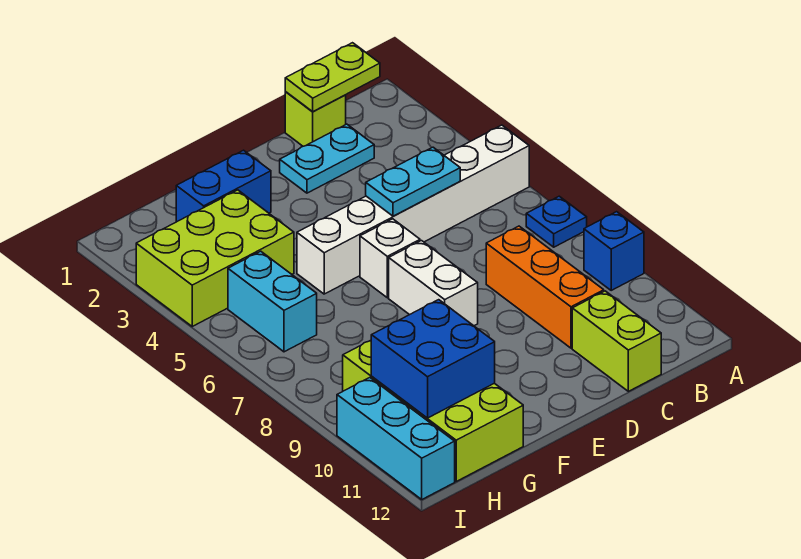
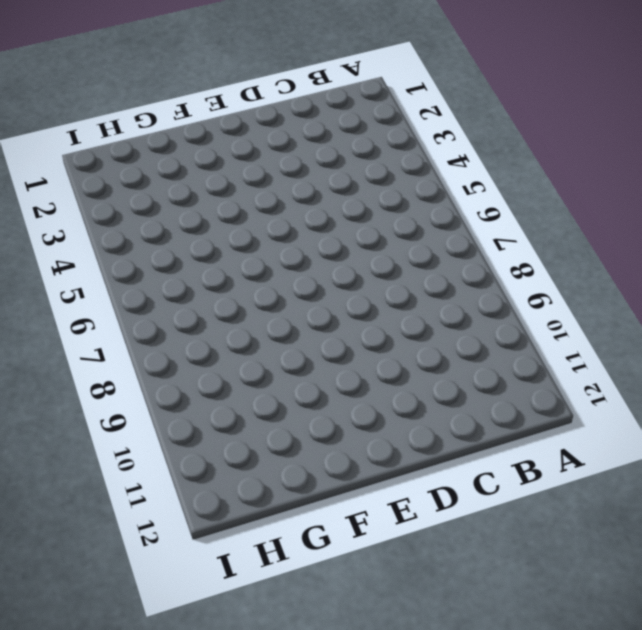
none -> white brick A5:F5 level 1
none -> blue plate A7 level 1
none -> blue brick A9 level 1

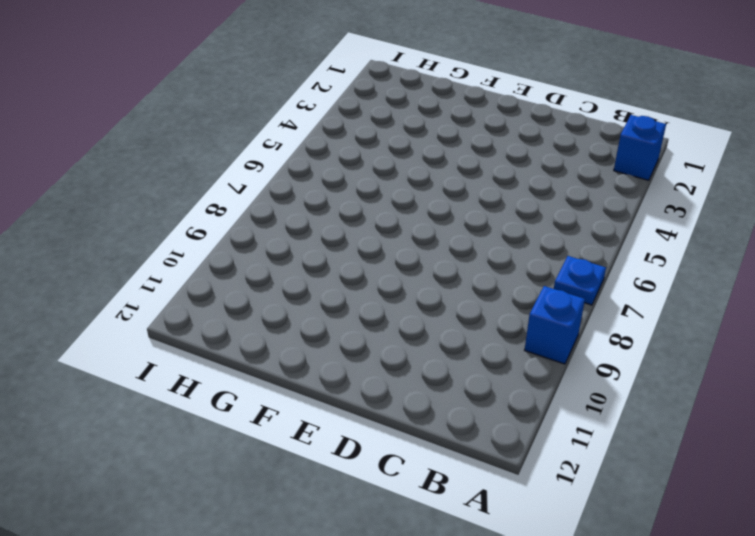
blue brick A2 level 1 -> none
none -> white brick A5:F5 level 1
none -> lime brick C1 level 1
none -> cyan plate C2:D2 level 1

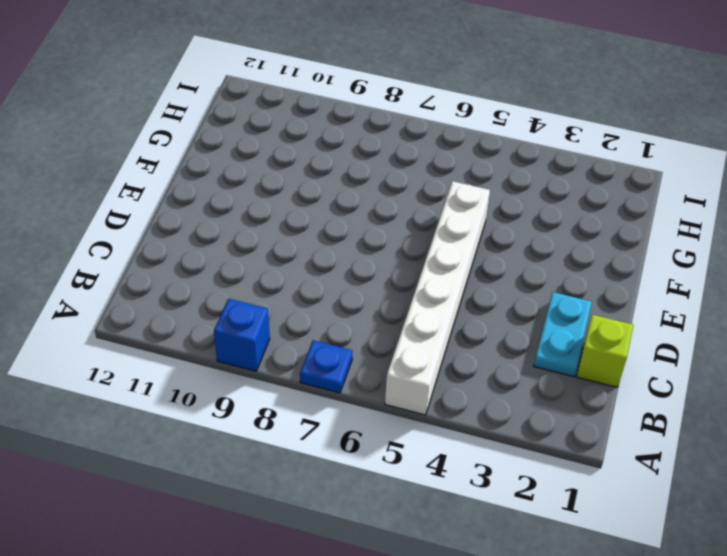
none -> orange brick C8:C10 level 1
none -> lime brick C11:C12 level 1
none -> white brick E6 level 1

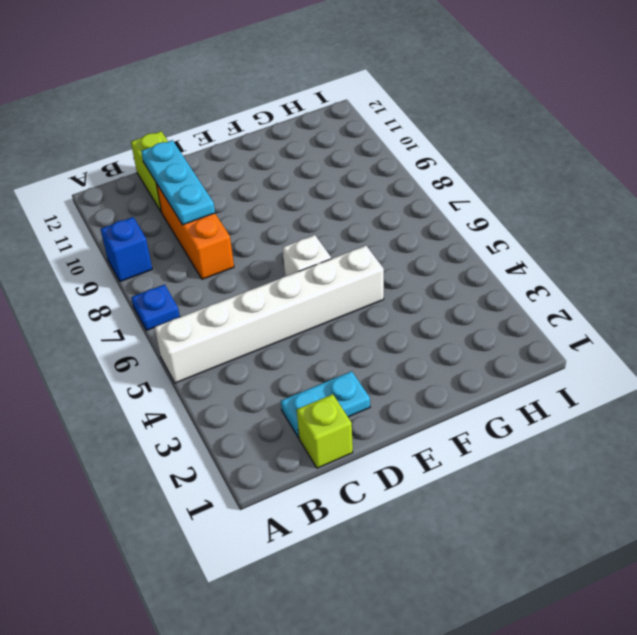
cyan plate C9:C11 level 2 -> none
none -> white brick E7:E8 level 1
none -> blue brick F2:G2 level 1
none -> lime brick G3:I4 level 1

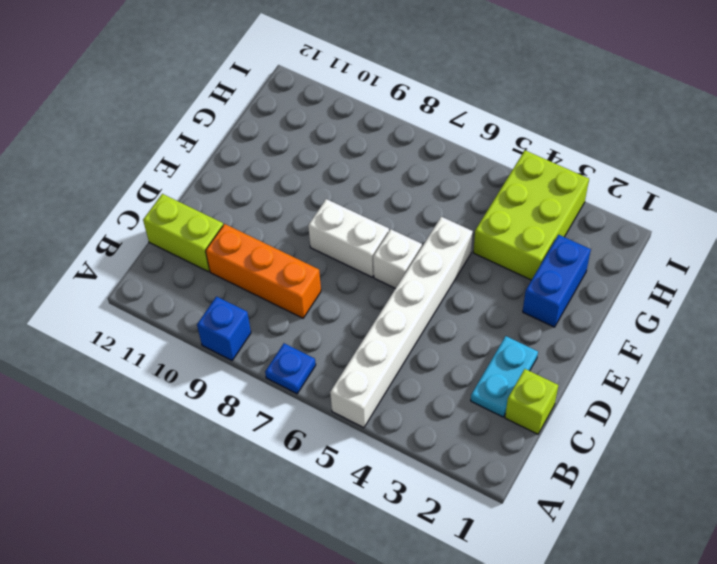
none -> lime brick G9:H12 level 1
none -> cyan brick H5:H6 level 1
none -> cyan brick I10:I12 level 1

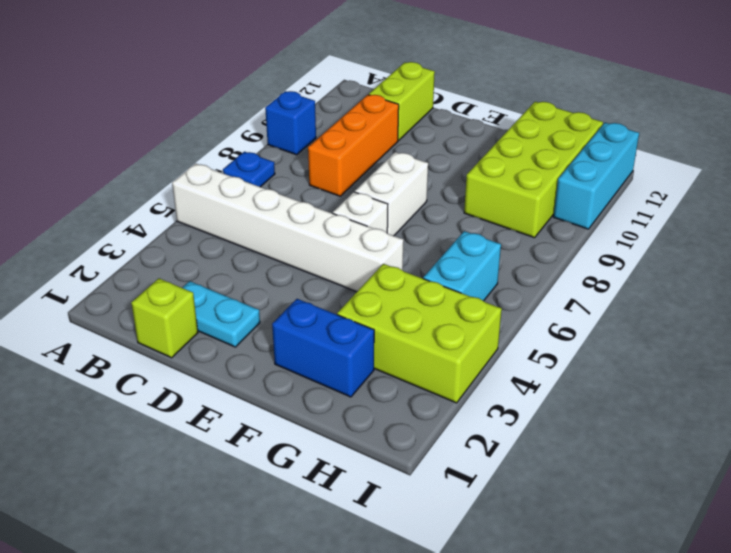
none -> lime plate B1:C1 level 2
none -> cyan plate C5:D5 level 2
none -> blue brick G10:H11 level 2

